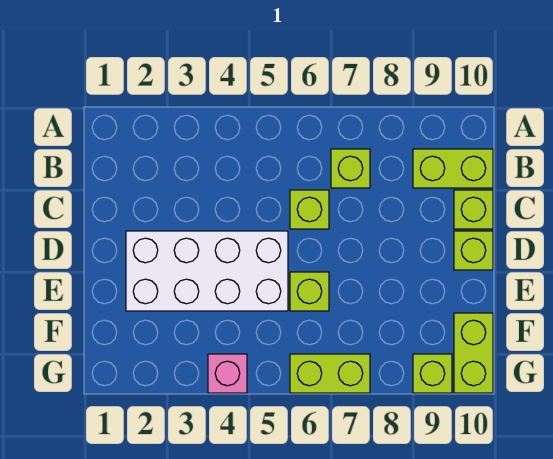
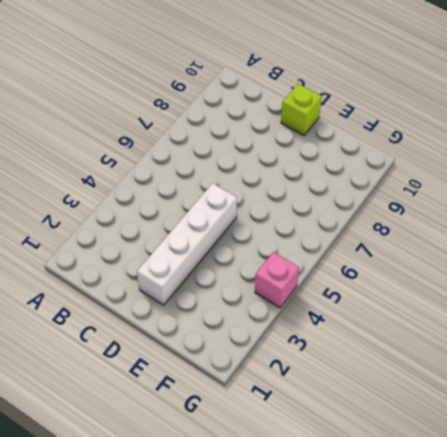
white brick D2:D5 level 1 -> white brick D2:E5 level 1
none -> lime brick B7 level 1
none -> lime brick B9:B10 level 1

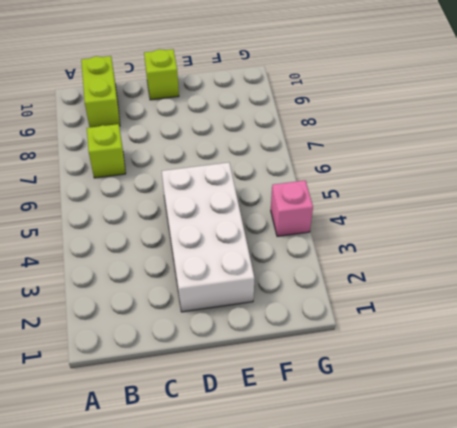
none -> lime brick C6 level 1
none -> lime brick C10 level 1

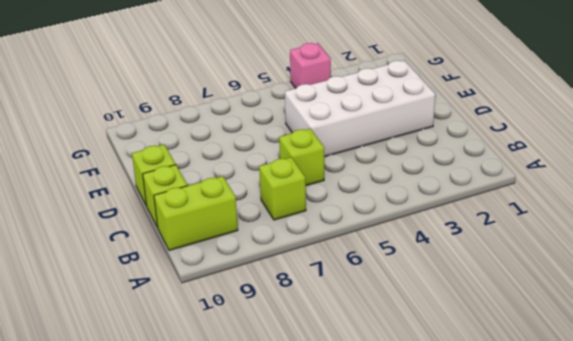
none -> lime brick E6 level 1
none -> lime brick F10:G10 level 1

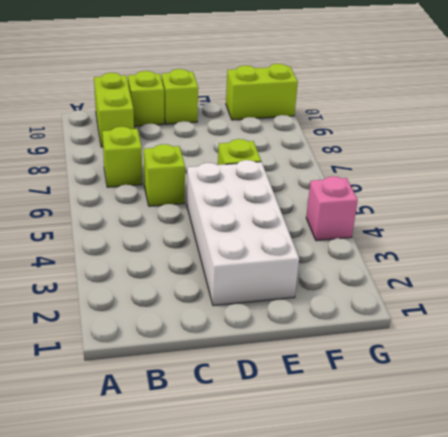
none -> lime brick G6:G7 level 1
none -> lime brick G9 level 1

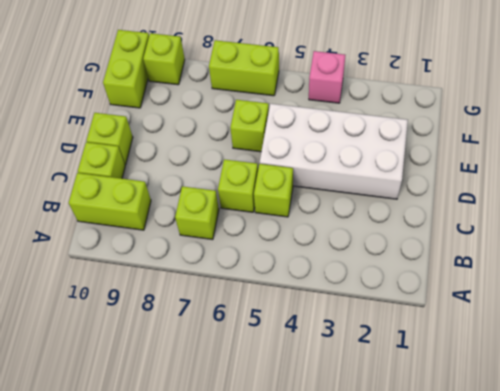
lime brick C5 level 1 -> none

